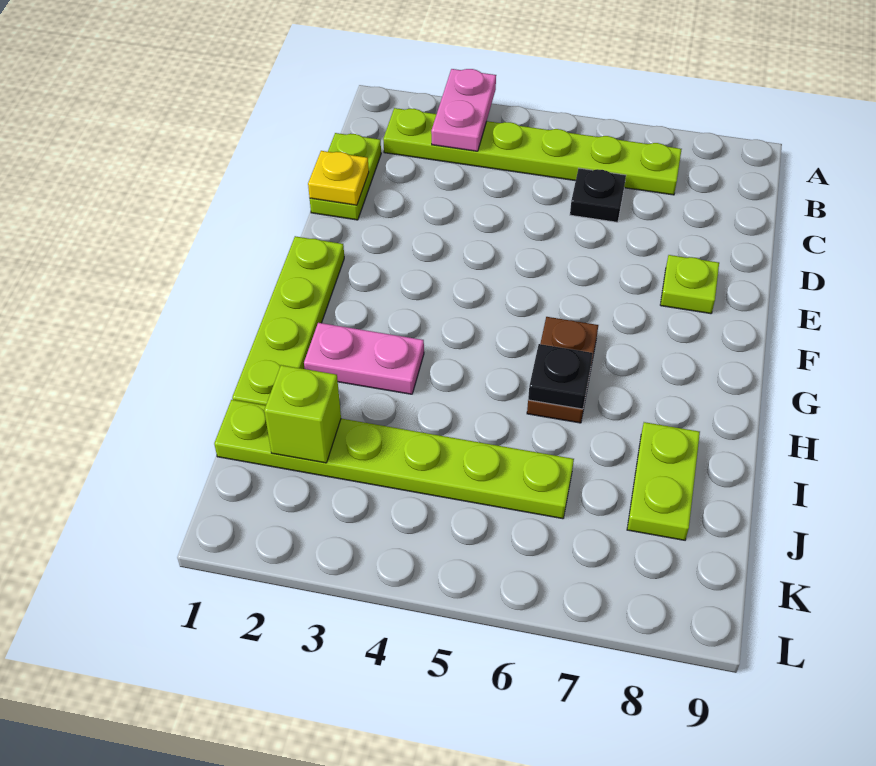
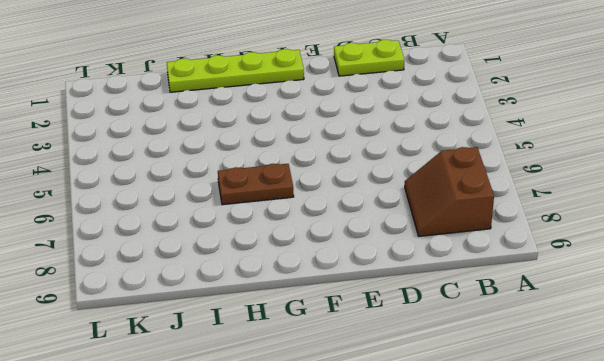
brown slope B7:C8 level 1 top B -> lime plate B2:B7 level 1
none -> black plate C6 level 1
none -> lime plate E8 level 1
none -> pink plate H2:H3 level 1

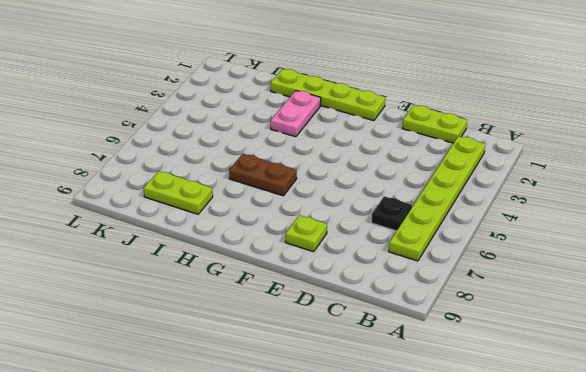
none -> lime plate J1:J6 level 1
none -> pink plate A3:B3 level 2
none -> yellow plate D1 level 2

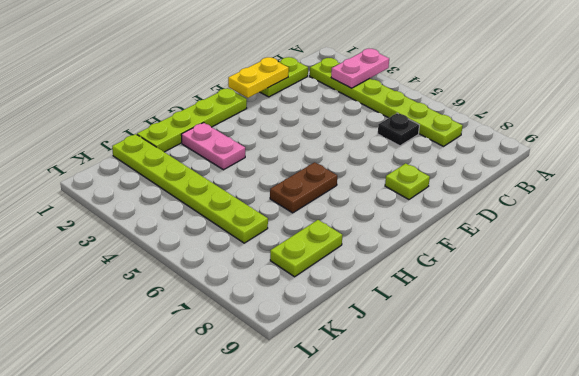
yellow plate D1:E1 level 2 -> yellow plate D1 level 2
none -> black plate H6 level 2
none -> lime brick J2 level 2

